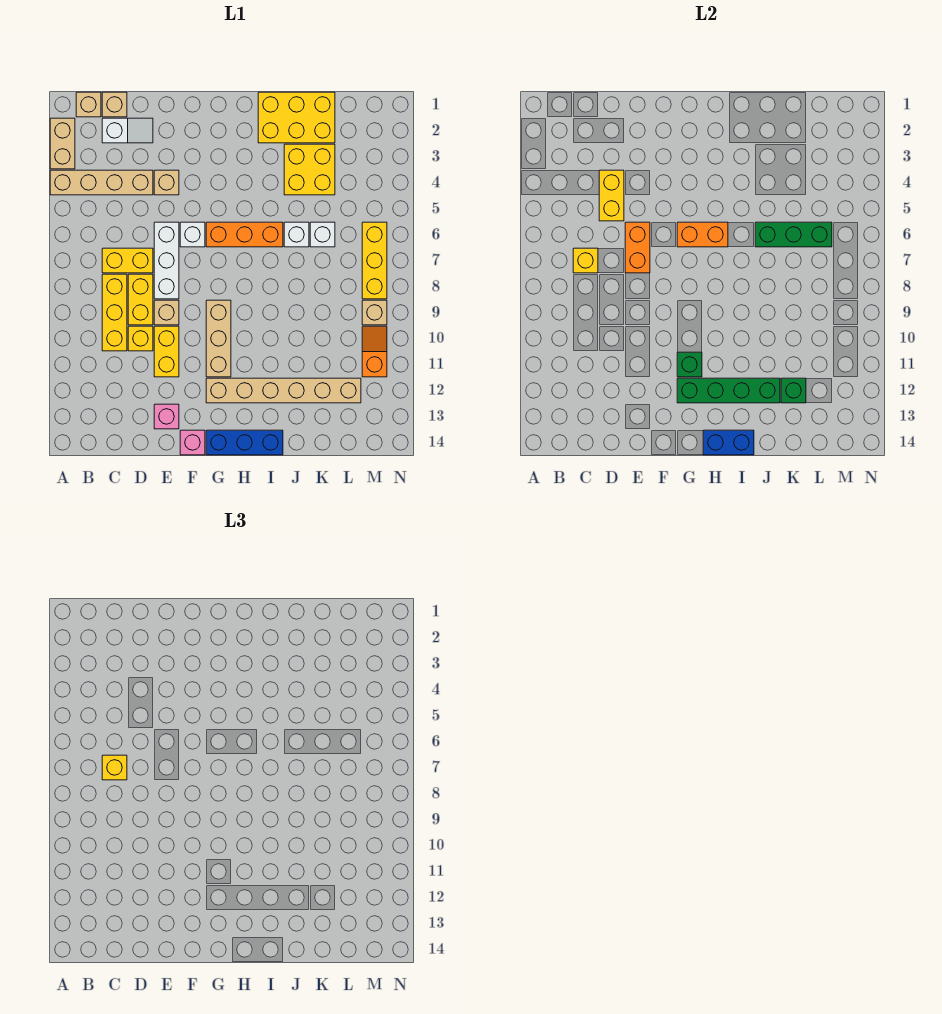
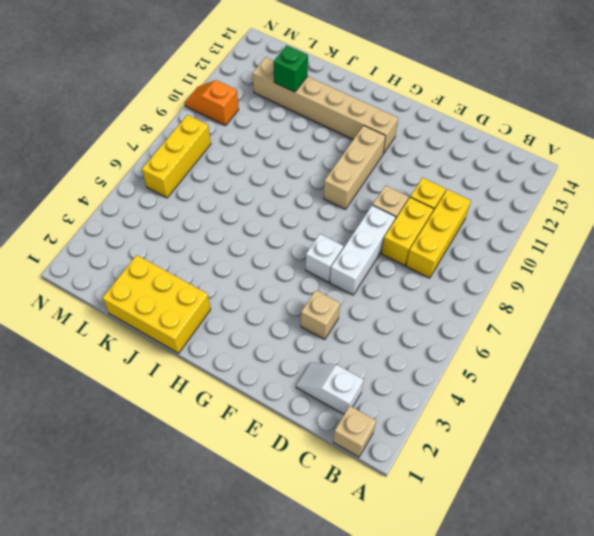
orange slope M10:N10 level 1 top M -> orange slope M10:M11 level 1 top 11
none -> tan brick A2:A3 level 1
none -> tan brick A4:D4 level 1
none -> tan brick C1 level 1
none -> yellow brick C7:D7 level 1

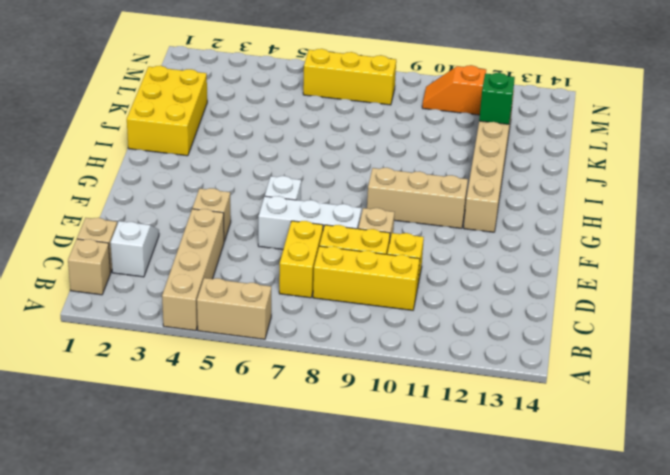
tan brick A5:A6 level 1 -> tan brick A2:A3 level 1
none -> yellow brick E10:E11 level 1
none -> pink brick E13 level 1
none -> pink brick F14 level 1
none -> orange brick G6:I6 level 1

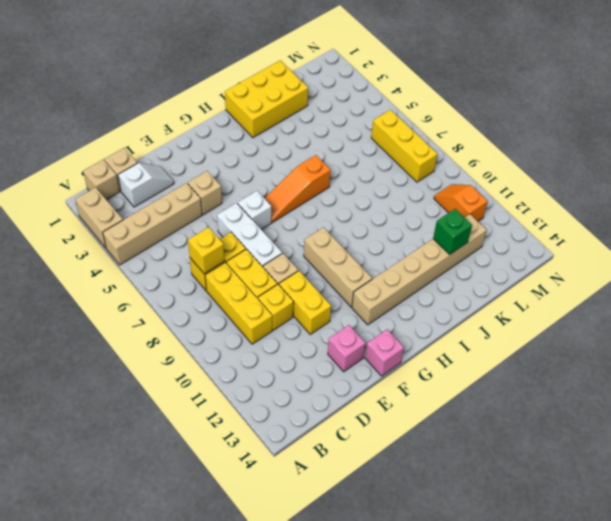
orange slope G6:I6 level 1 top I -> orange brick G6:I6 level 1
none -> blue brick G14:I14 level 1
none -> yellow brick J3:K4 level 1
none -> white brick J6 level 1
none -> white brick K6 level 1

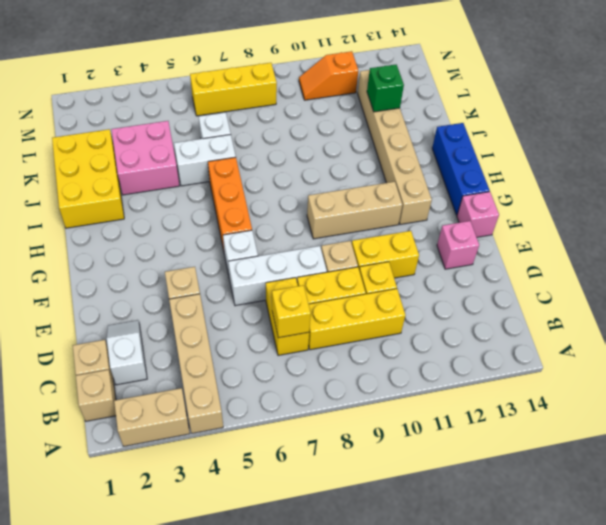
pink brick J3:K4 level 1 -> yellow brick J3:K4 level 1
white brick J5:J6 level 1 -> white brick J6 level 1
none -> tan brick M9 level 1
none -> yellow brick D4:D5 level 2
none -> orange brick E6:E7 level 2
none -> orange brick G6:H6 level 2

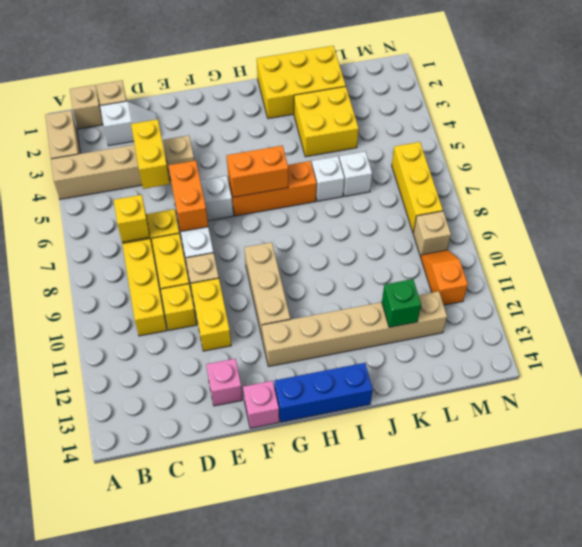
none -> green brick G11 level 2
none -> green brick G12:J12 level 2
none -> blue brick H14:I14 level 2
none -> green brick J6:L6 level 2

